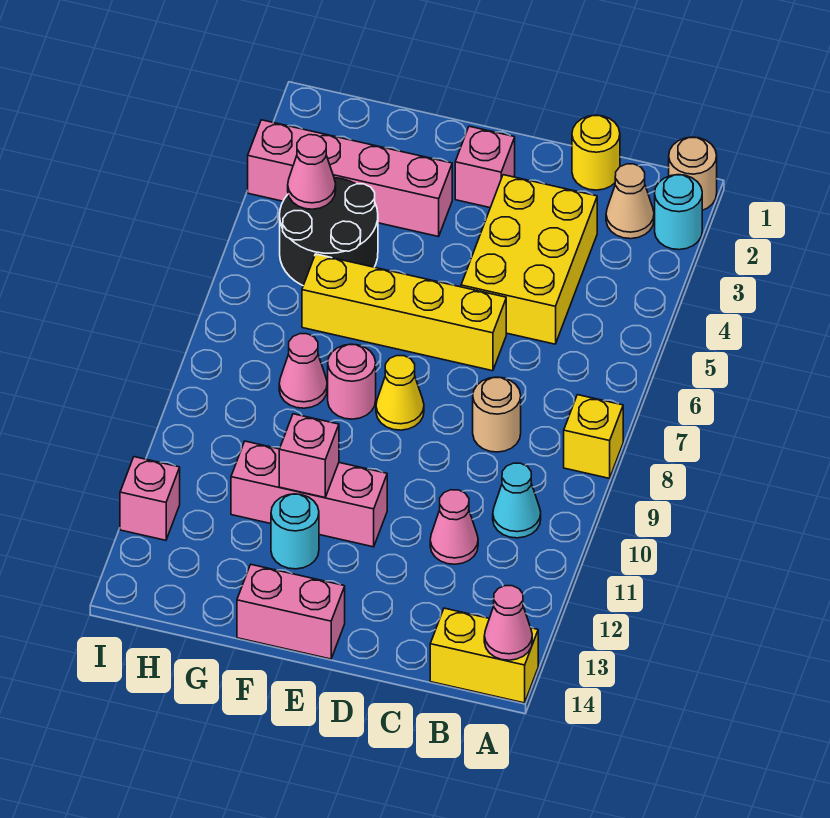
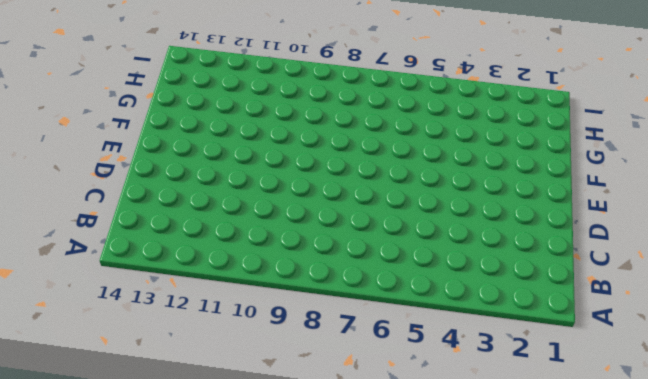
none -> tan round brick A1 level 1
none -> cyan round brick A2 level 1
none -> yellow brick A8 level 1

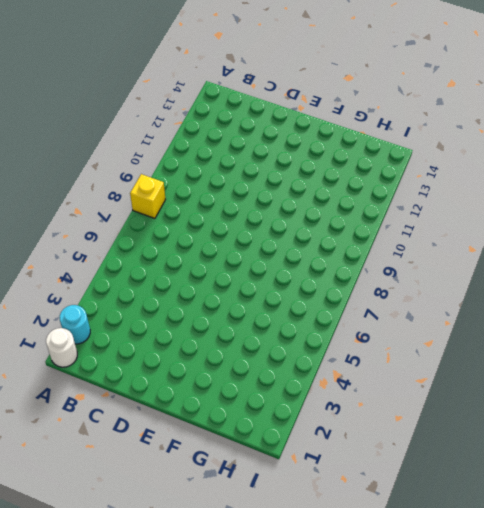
white round brick A1 level 1 -> tan round brick A1 level 1
none -> yellow brick A14:B14 level 1
none -> tan cone B2 level 1
none -> cyan cone B10 level 1

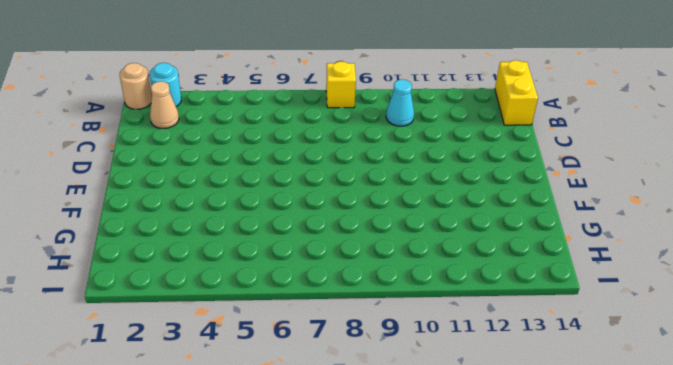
none -> yellow round brick C1 level 1
none -> yellow brick C3:D5 level 1
none -> tan round brick C8 level 1

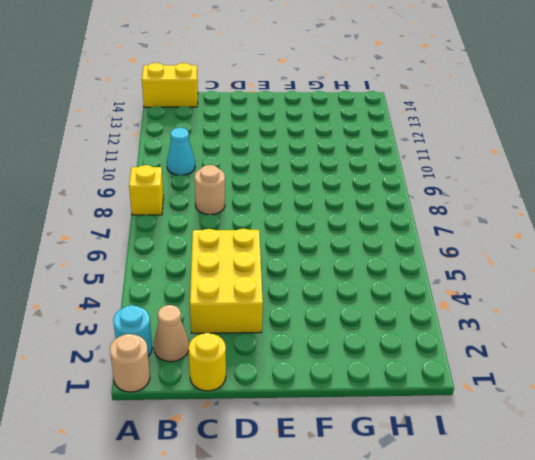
none -> pink cone C11 level 1
none -> yellow brick D6:G6 level 1
none -> pink brick E2 level 1

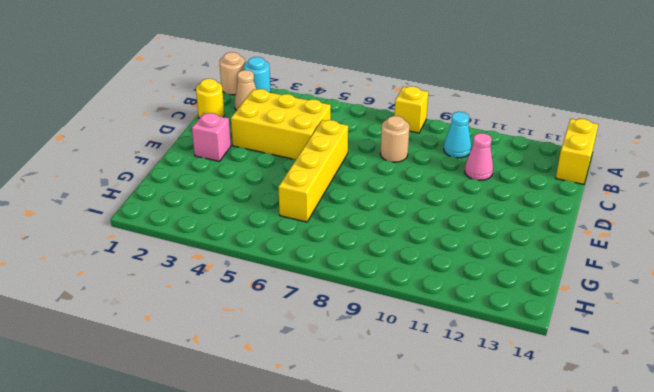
none -> yellow cone E8 level 1
none -> pink brick E11:G11 level 1
none -> pink brick E14:F14 level 1

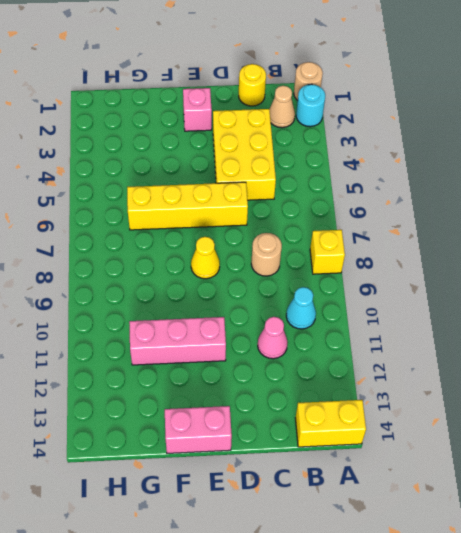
none -> pink brick F3:I3 level 1
none -> pink round brick F8 level 1
none -> cyan round brick F12 level 1

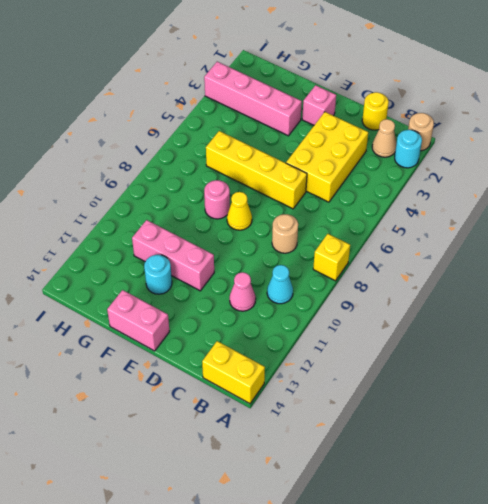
none -> black round brick G4:H5 level 1
none -> pink cone G8 level 1
none -> pink brick I12 level 1

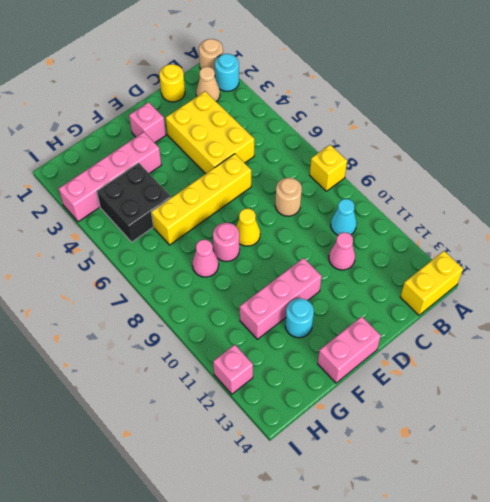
black brick G4:H5 level 1 -> black round brick G4:H5 level 1
none -> pink cone A14 level 2
none -> pink brick F11 level 2
none -> pink cone H4 level 2

